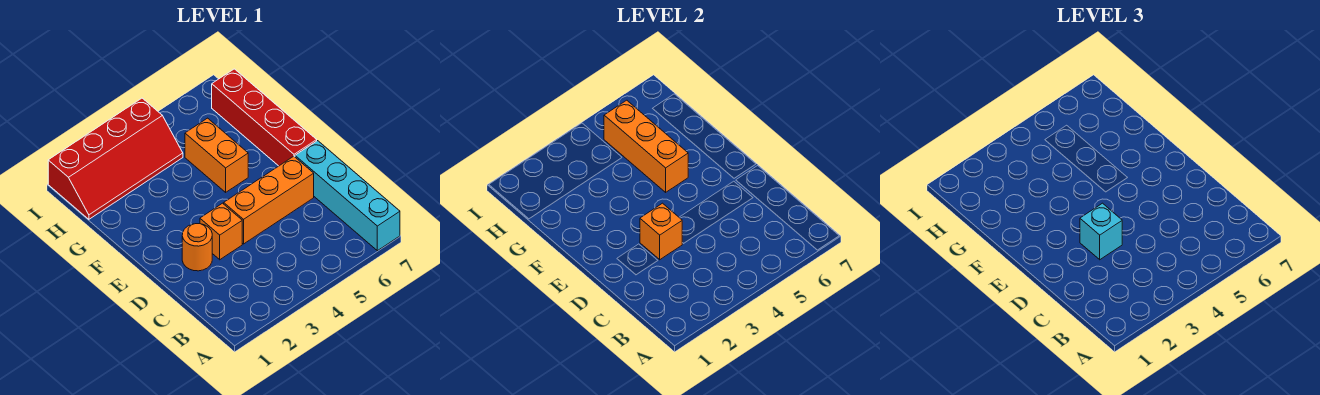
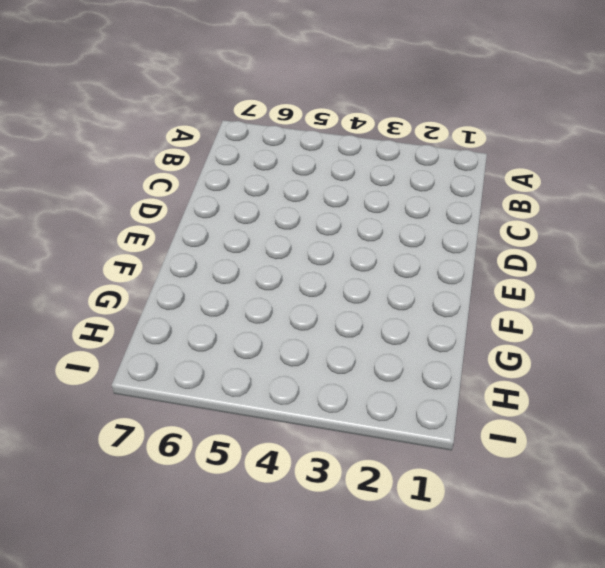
none -> cyan brick A7:D7 level 1
none -> orange round brick D2 level 1

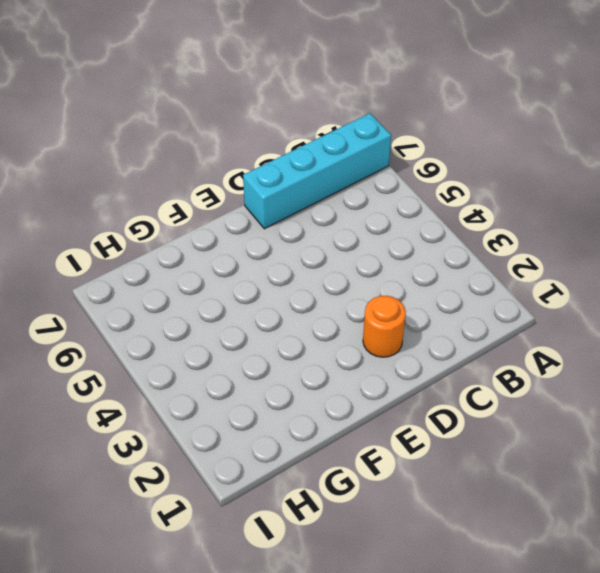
none -> orange brick D3 level 1
none -> orange brick D4:D6 level 1

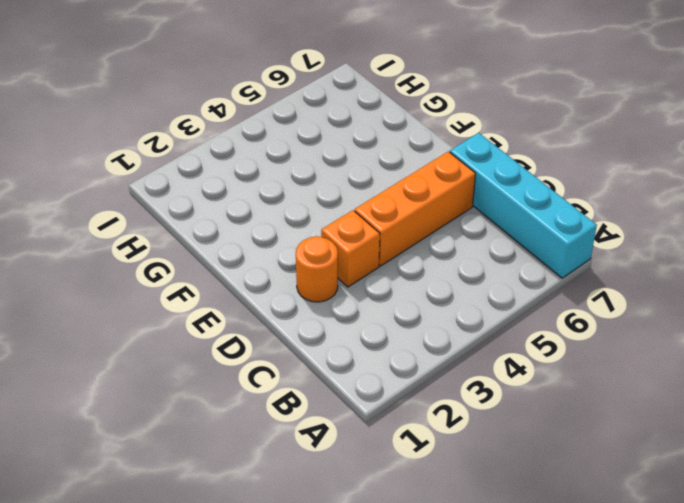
none -> red brick E7:H7 level 1
none -> orange brick F5:G5 level 1

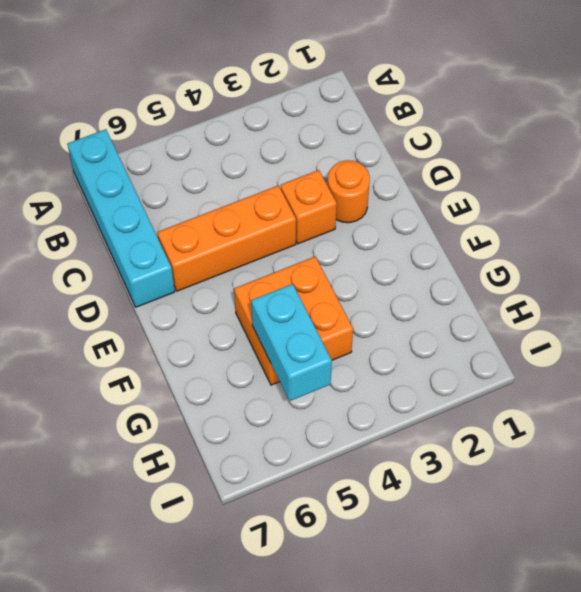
orange brick F4:G5 level 1 -> orange brick F5:G5 level 1
cyan brick G5:H5 level 2 -> orange brick F5:H5 level 2
none -> red brick E7:H7 level 1
none -> red slope H1:I4 level 1 top I

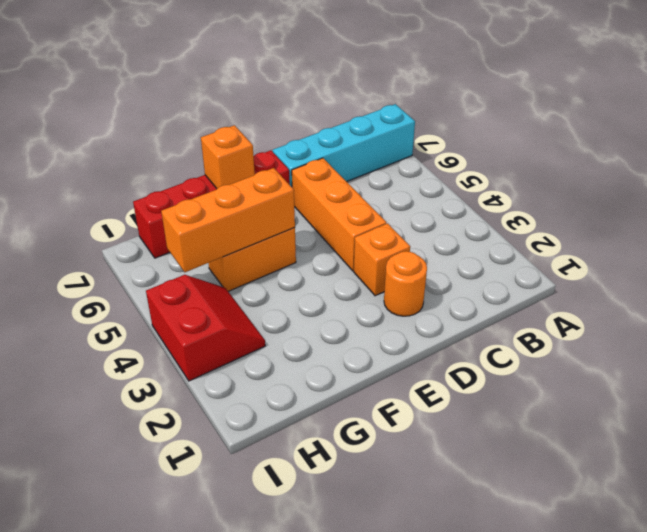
orange brick F7 level 2 -> orange brick D3 level 2
red slope H3:I4 level 1 top I -> red slope H1:I4 level 1 top I
none -> cyan brick D3 level 3

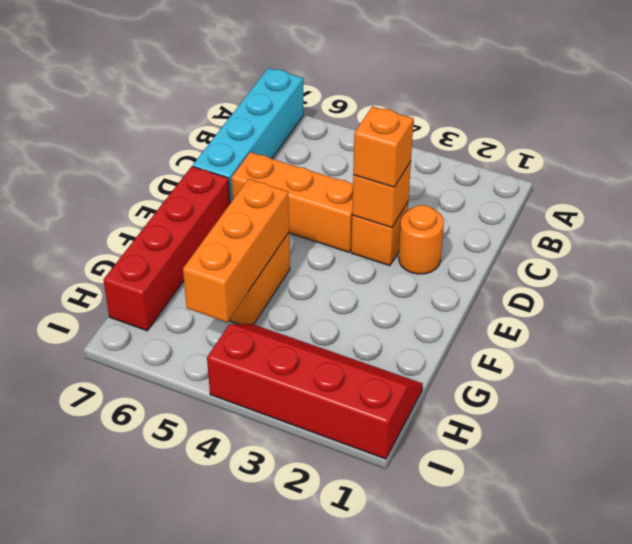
orange brick D3 level 3 -> cyan brick D3 level 3

